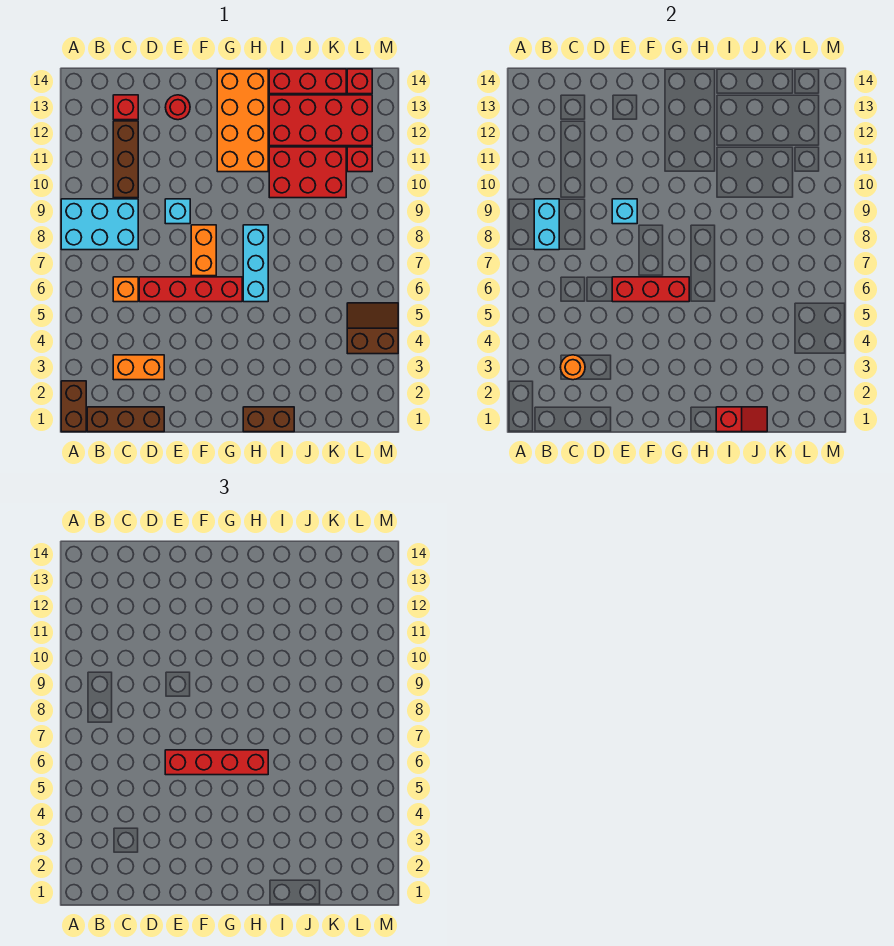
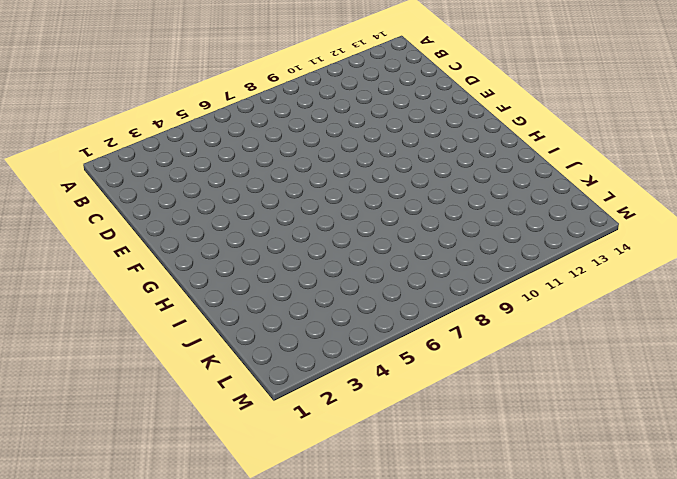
none -> brown brick A1:A2 level 1
none -> cyan brick A8:C9 level 1
none -> brown brick B1:D1 level 1

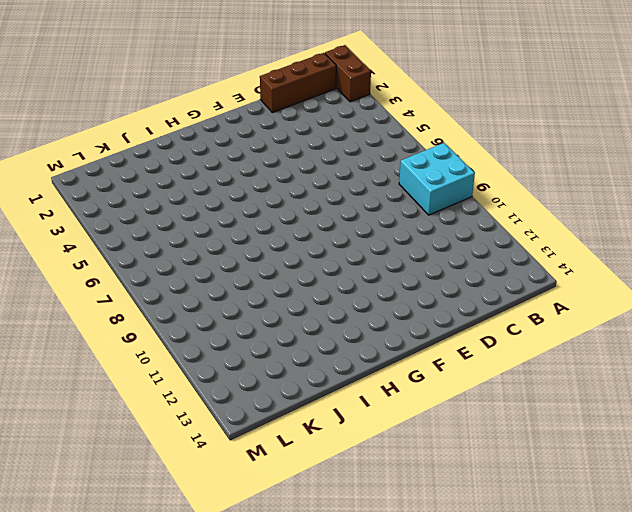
cyan brick A8:B9 level 1 -> cyan brick A8:C9 level 1
none -> orange brick C3:D3 level 1
none -> orange brick C6 level 1
none -> brown brick C10:C12 level 1

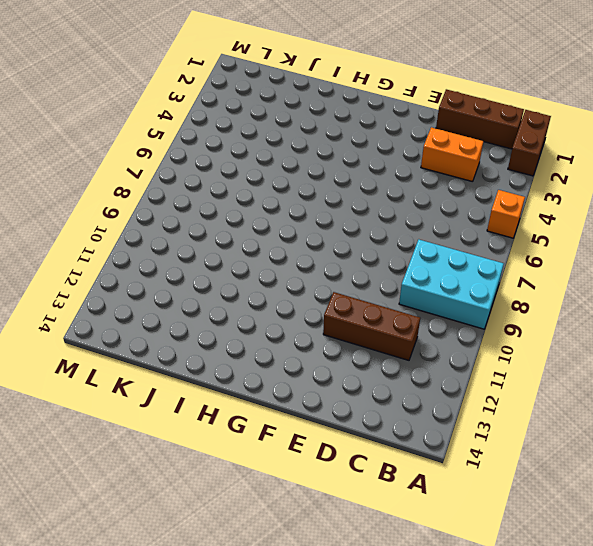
orange brick A5 level 1 -> orange brick C6 level 1
brown brick C11:E11 level 1 -> brown brick C10:C12 level 1
none -> red brick C13 level 1
none -> red brick D6:G6 level 1
none -> cyan brick E9 level 1

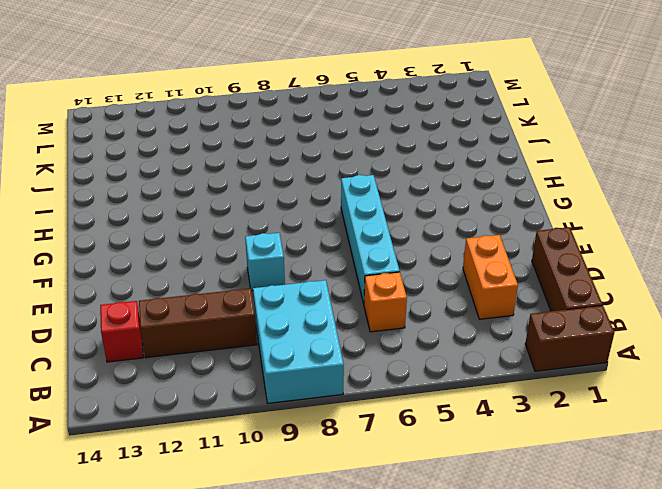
cyan brick D6:G6 level 1 -> red brick D6:G6 level 1
none -> red round brick E13 level 1
none -> orange brick F7:F8 level 1
none -> orange brick G11:H14 level 1

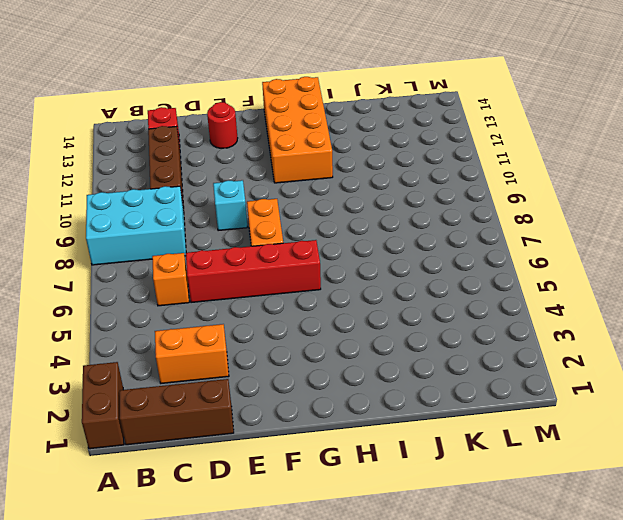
none -> brown brick H1:I1 level 1
none -> cyan brick H6:H8 level 1
none -> red brick I10:K11 level 1

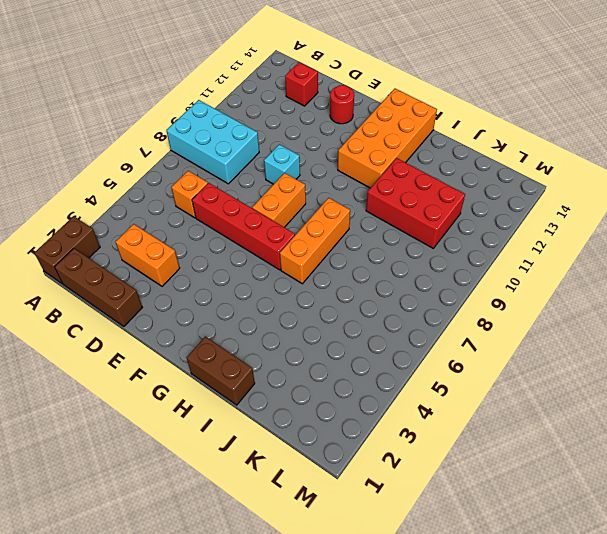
orange brick H6:H8 level 1 -> cyan brick H6:H8 level 1
none -> brown brick C10:C12 level 1
none -> red brick I12:L13 level 1
none -> red brick I14:K14 level 1

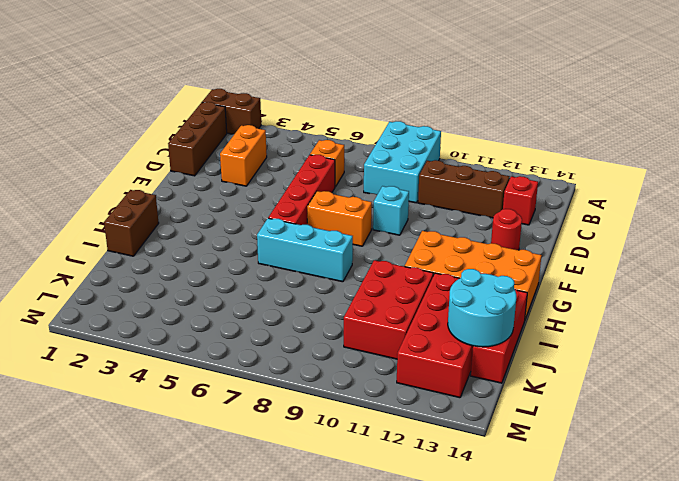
cyan round brick J13:K14 level 2 -> none
none -> brown slope L4:M5 level 1 top 4
none -> red brick L11 level 1
none -> red brick L14 level 1

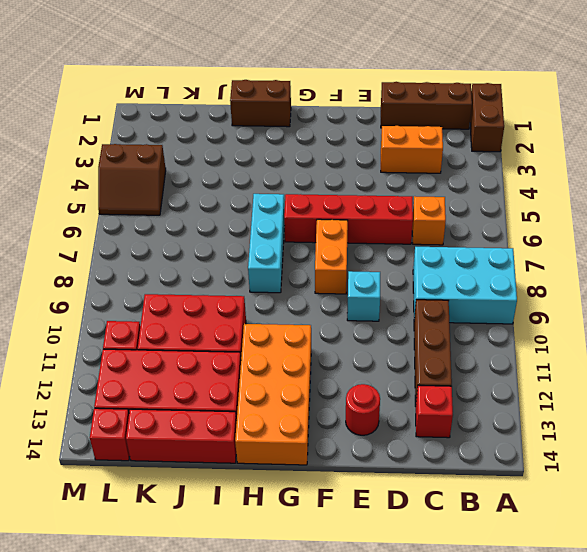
none -> cyan brick B8:B9 level 2
none -> orange round brick C3 level 2
none -> red brick E6:G6 level 2

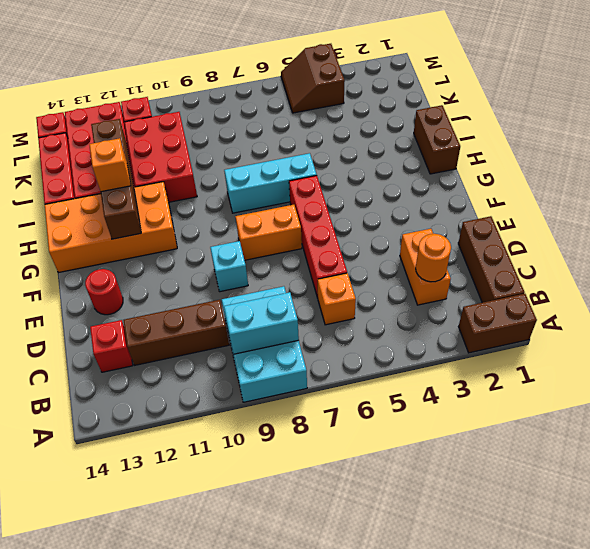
brown brick G12:J12 level 2 -> none
orange brick H12 level 3 -> none
none -> red brick E6:G6 level 2
none -> cyan brick E9 level 2
none -> red slope I1:J1 level 2 top I

